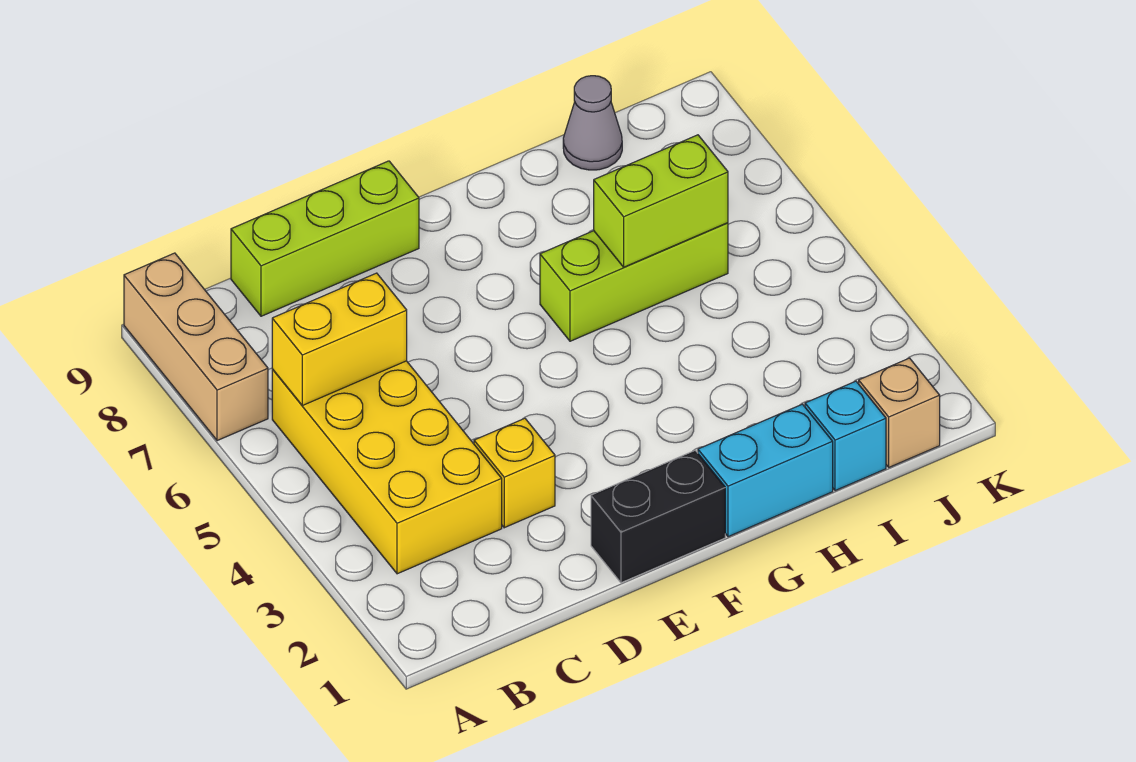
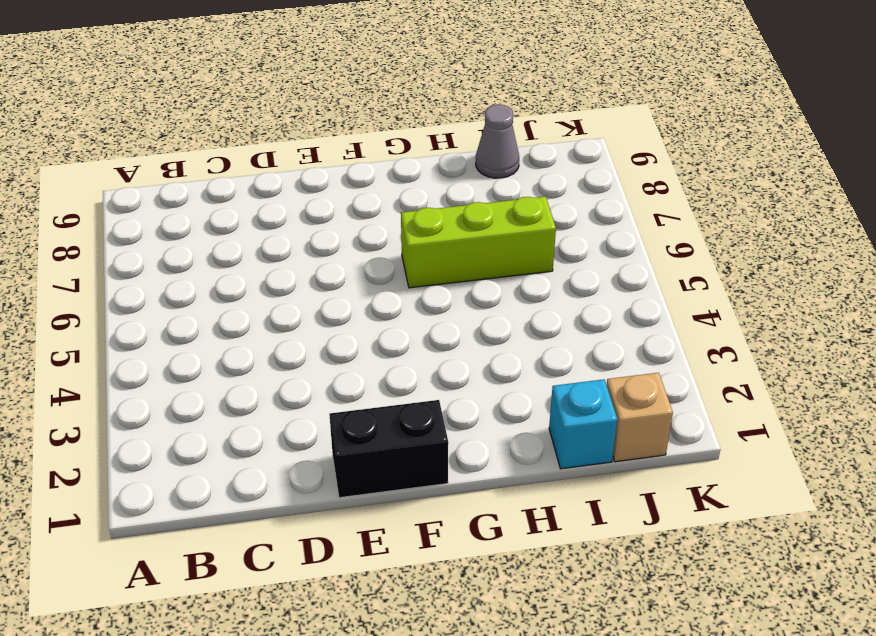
none -> tan brick A7:A9 level 1
none -> yellow brick B3:C6 level 1
none -> lime brick C9:E9 level 1

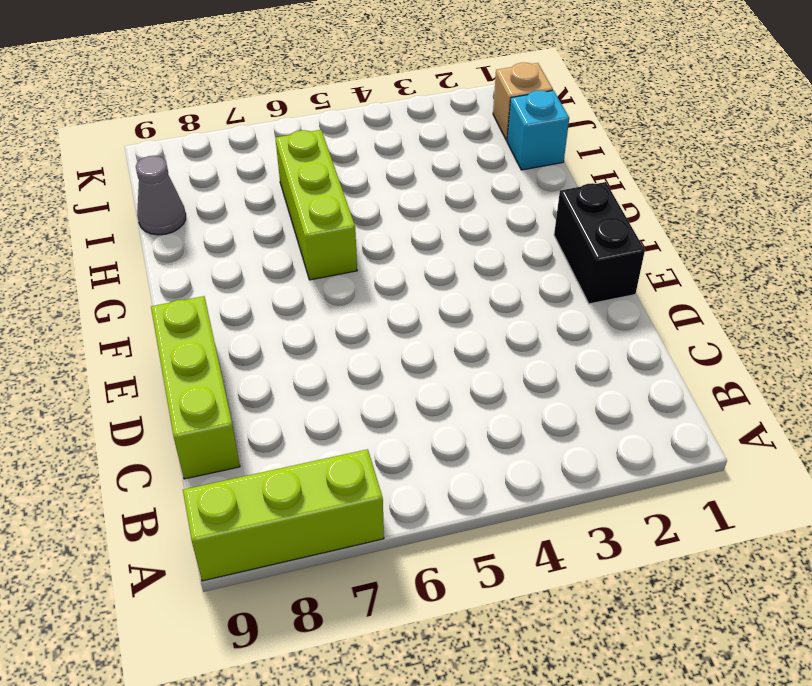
lime brick A7:A9 level 1 -> tan brick A7:A9 level 1
none -> yellow brick B3:C6 level 1
none -> yellow brick D3 level 1
none -> cyan brick G1:H1 level 1

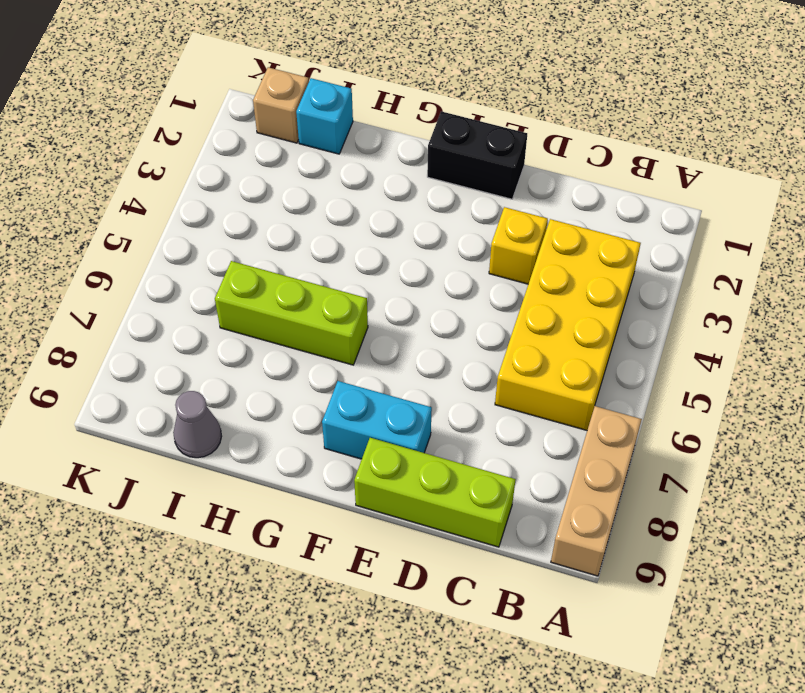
cyan brick E8:F8 level 1 -> cyan brick G1:H1 level 1
none -> yellow brick B6:C6 level 2
none -> lime brick H6:I6 level 2

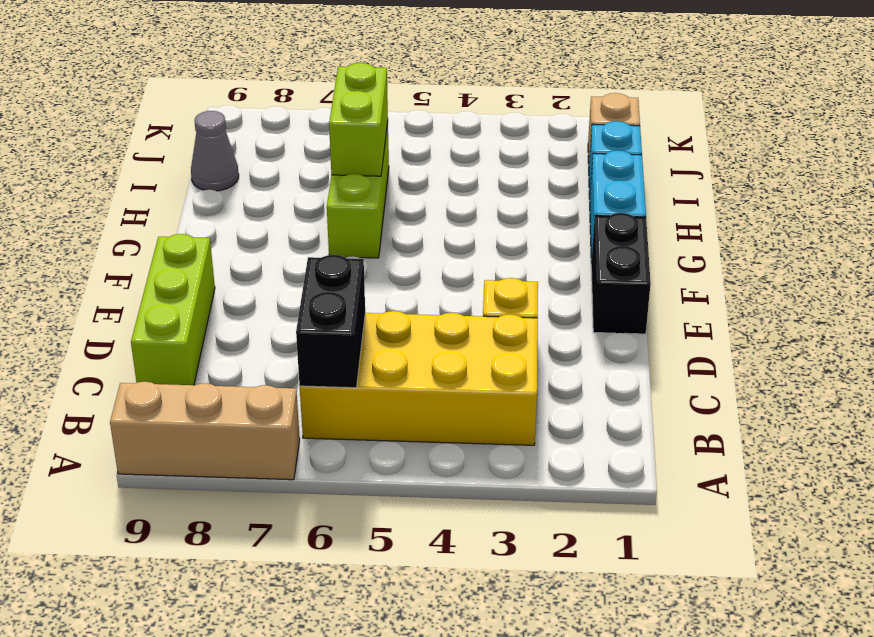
black brick B6:C6 level 2 -> yellow brick B6:C6 level 2

